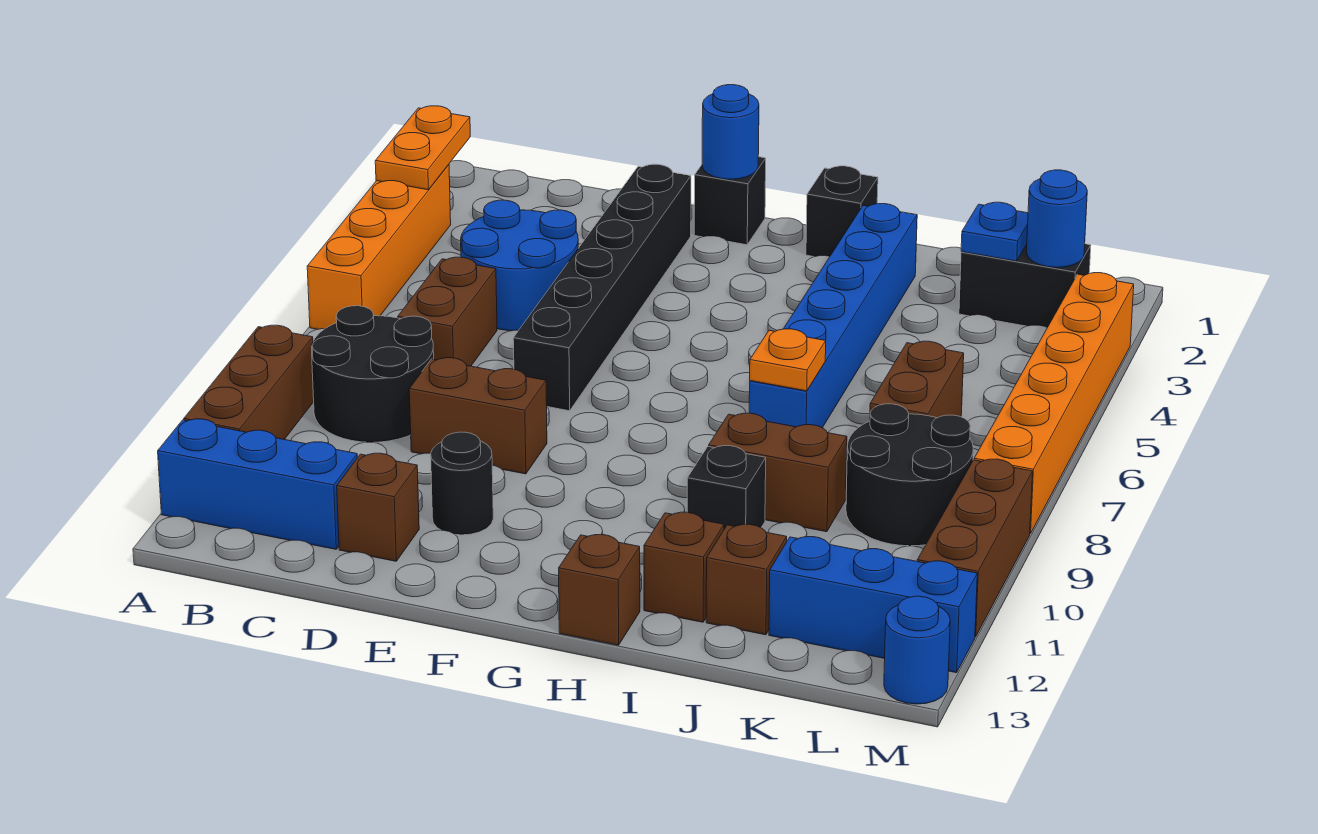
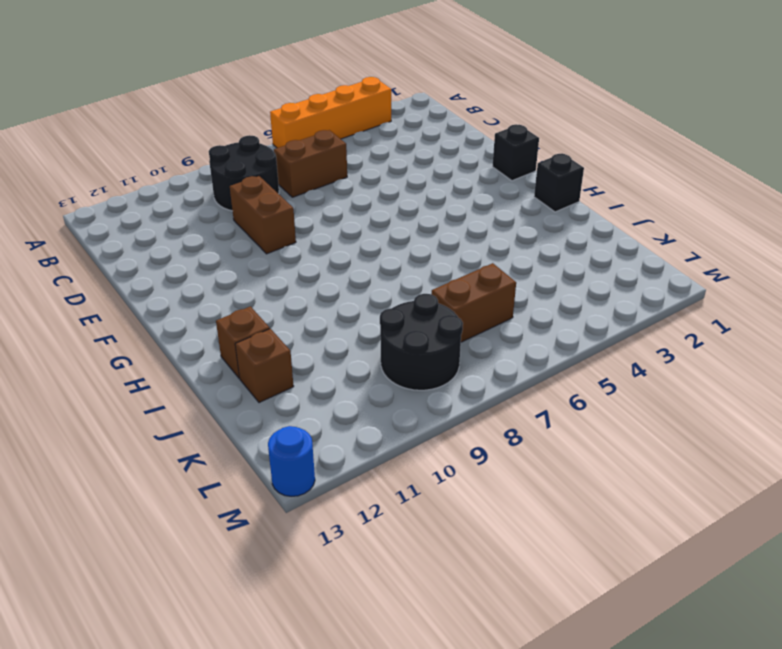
none -> brown brick A9:A11 level 1
none -> blue brick A12:C12 level 1
none -> blue round brick C4:D5 level 1
none -> brown brick D12 level 1

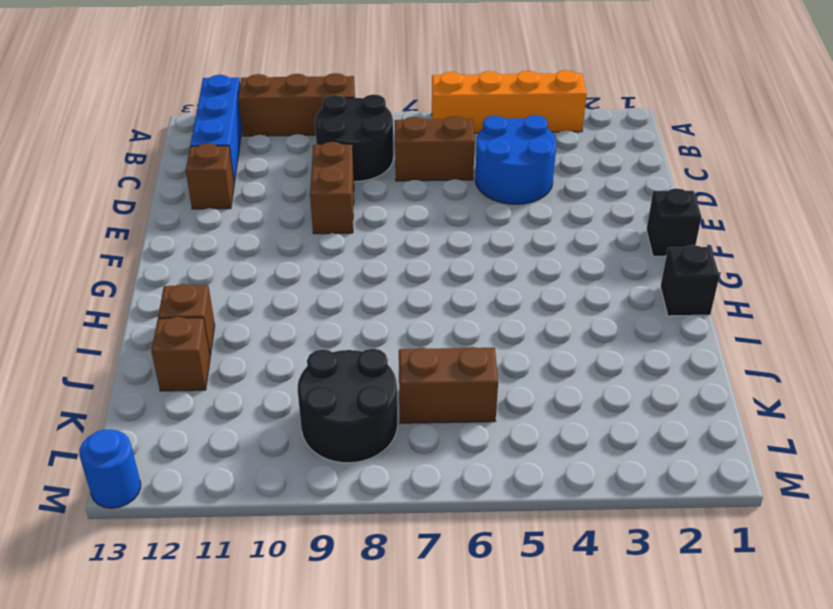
none -> black brick E2:E7 level 1
none -> black round brick E11 level 1
none -> brown brick H13 level 1
none -> blue brick I2:I7 level 1

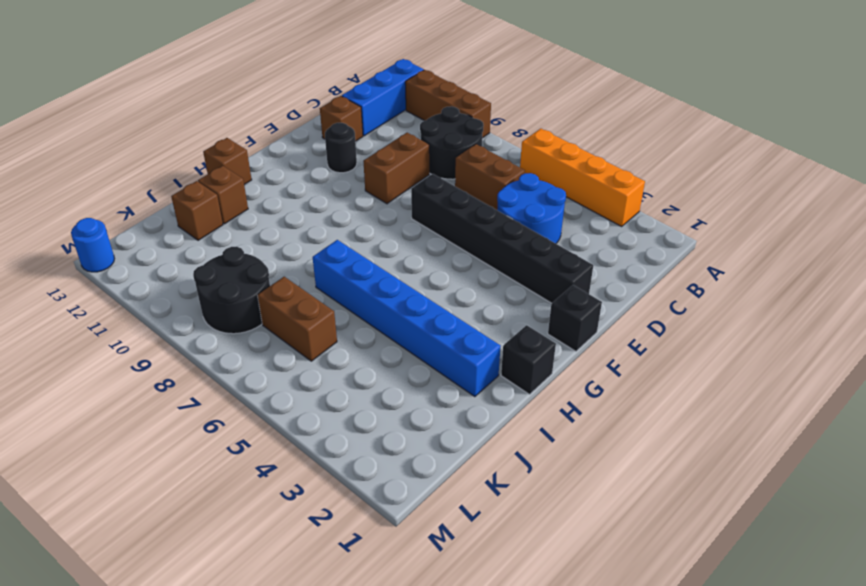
none -> brown brick I9:J9 level 1
none -> black brick I10 level 1
none -> black brick K2:L2 level 1
none -> blue brick K12:M12 level 1

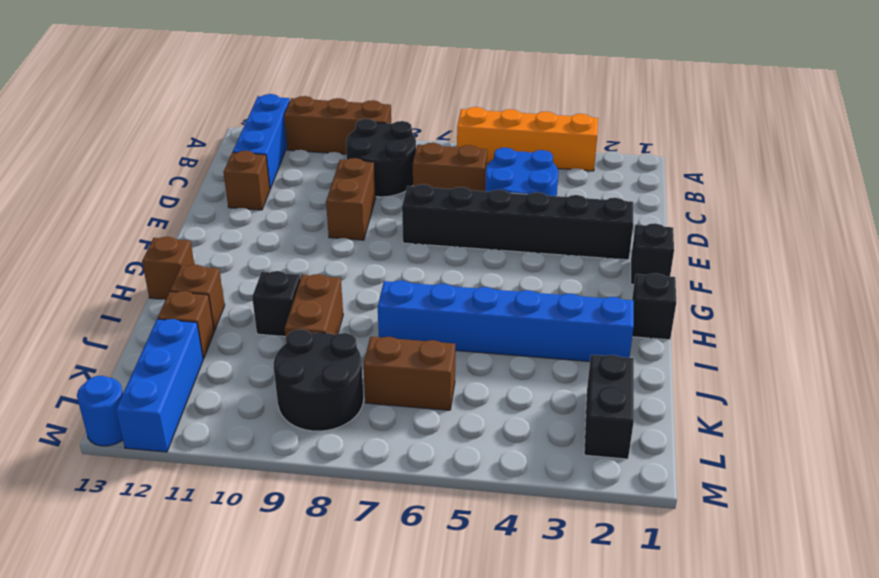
none -> black round brick E11 level 1
none -> orange brick M3:M8 level 1
none -> brown brick M9:M11 level 1
none -> orange plate A2:A3 level 2

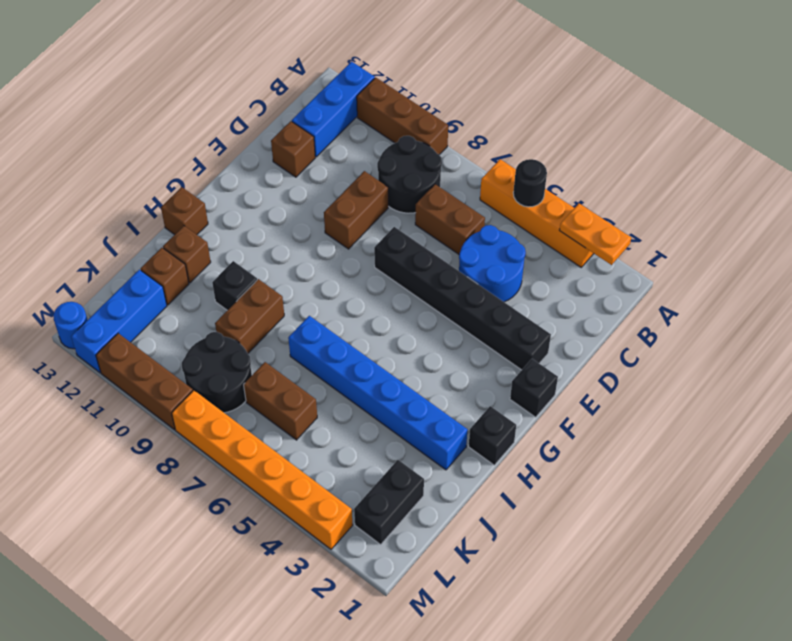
black round brick A5 level 2 -> black round brick E11 level 1
none -> blue round brick F1 level 2
none -> orange plate I7 level 2
none -> blue plate K2 level 2
none -> blue round brick L2 level 2

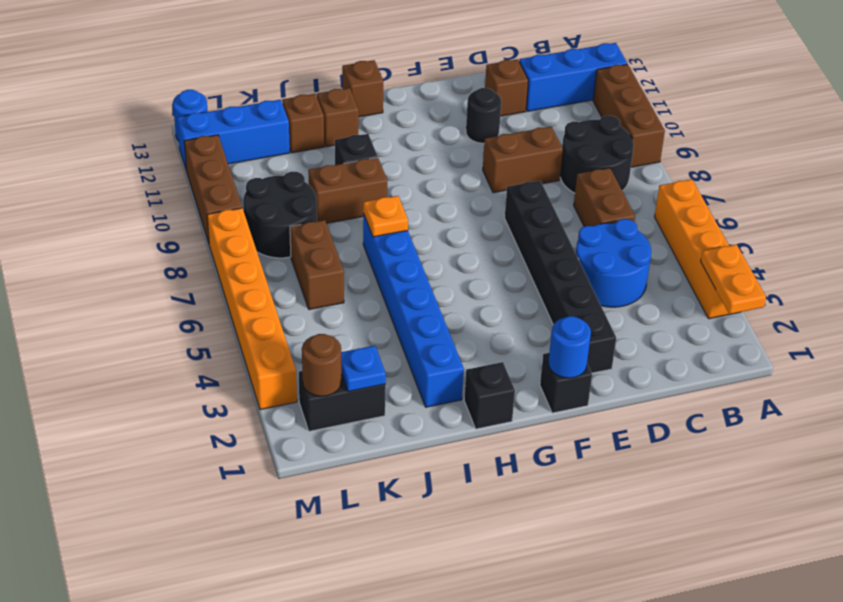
brown round brick L2 level 2 -> blue round brick L2 level 2

